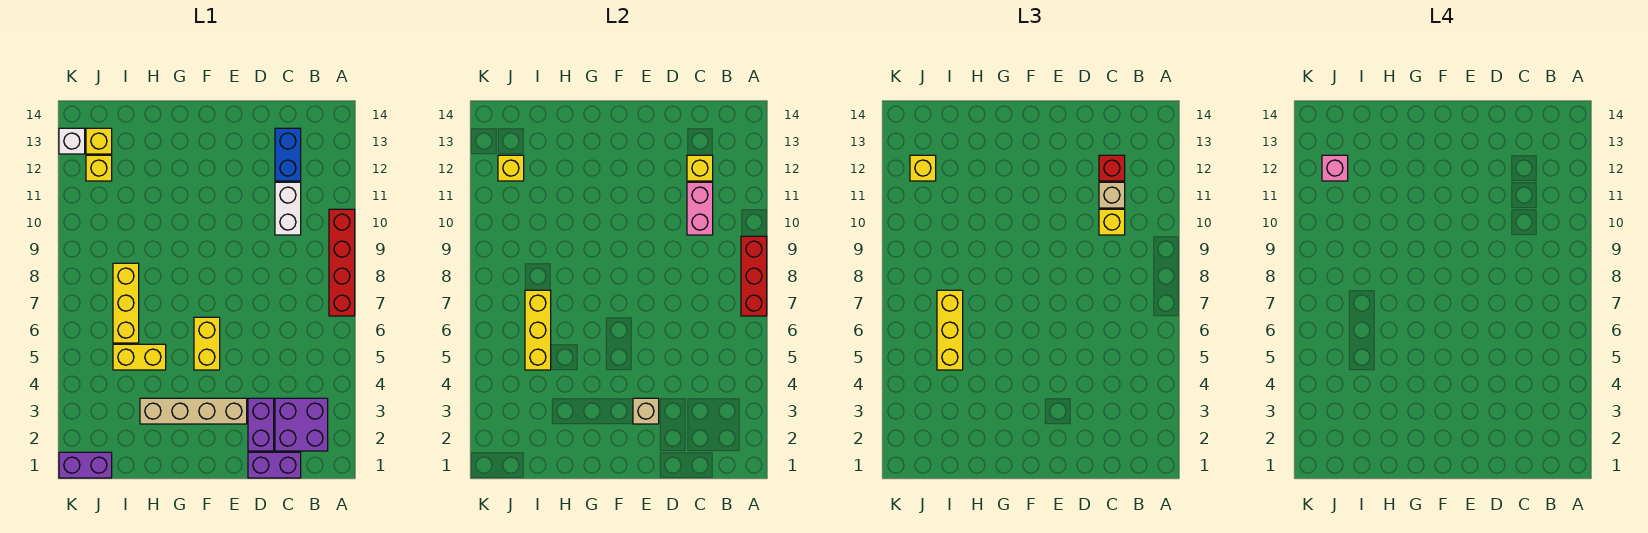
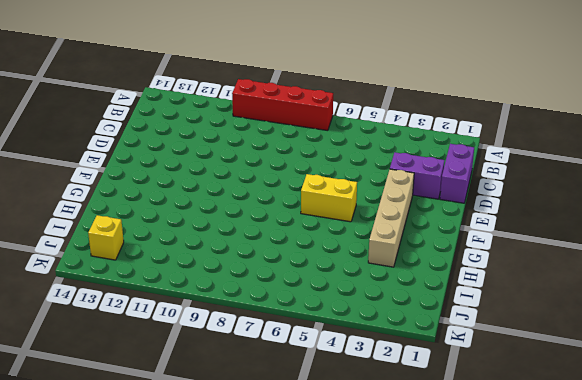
none -> purple brick B2:C3 level 1
none -> white brick C10:C11 level 1
none -> blue brick C12:C13 level 1

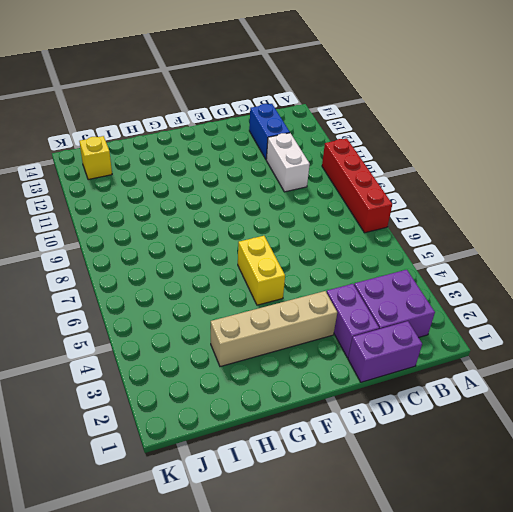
none -> yellow brick H5:I5 level 1
none -> yellow brick I6:I8 level 1
none -> purple brick J1:K1 level 1

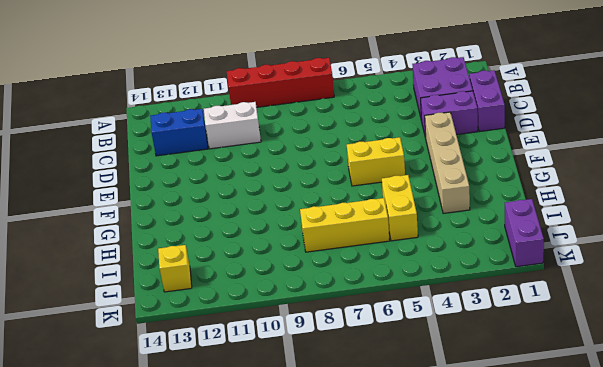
none -> yellow brick J12 level 1
none -> white brick K13 level 1
none -> red brick A7:A9 level 2

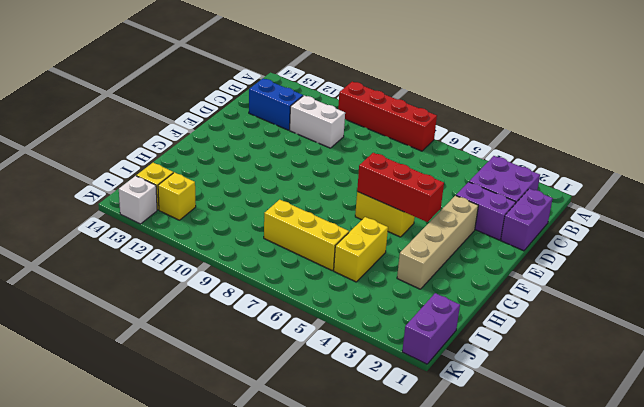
red brick F4:F6 level 2 -> red brick A7:A9 level 2
none -> pink brick C10:C11 level 2
none -> yellow brick C12 level 2
none -> tan brick E3 level 2

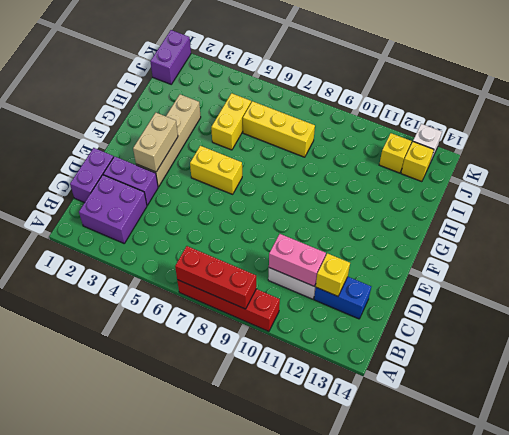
tan brick E3:F3 level 2 -> tan brick E3 level 2
none -> yellow brick I5:I7 level 2
none -> yellow brick J12 level 2
none -> yellow brick C10 level 3

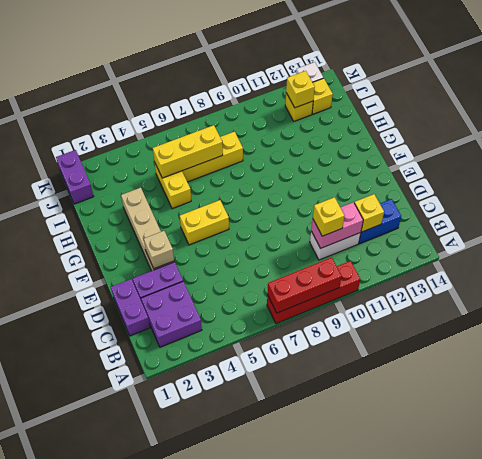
none -> tan brick C11 level 3
none -> red brick C12 level 3
none -> yellow brick I5:I7 level 3

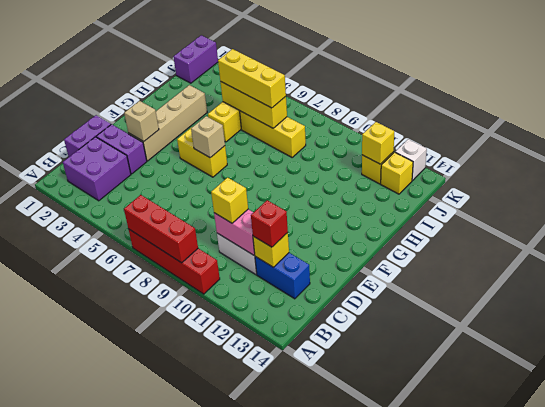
tan brick F6 level 2 -> tan brick C11 level 3
none -> yellow brick J12 level 3
none -> pink brick J12 level 4

